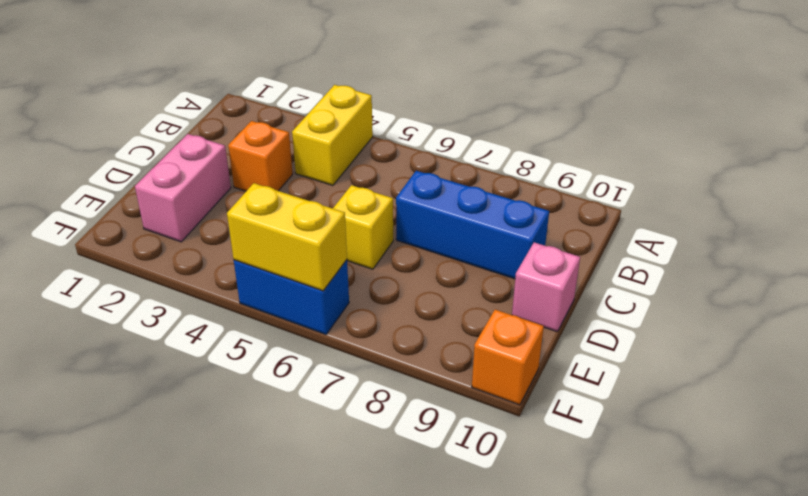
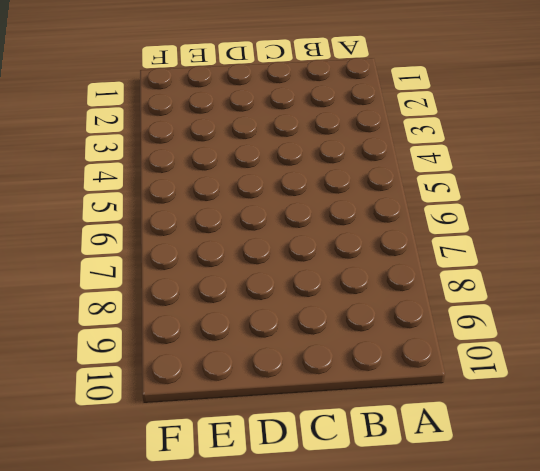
none -> yellow brick A4:B4 level 1
none -> orange brick C3 level 1

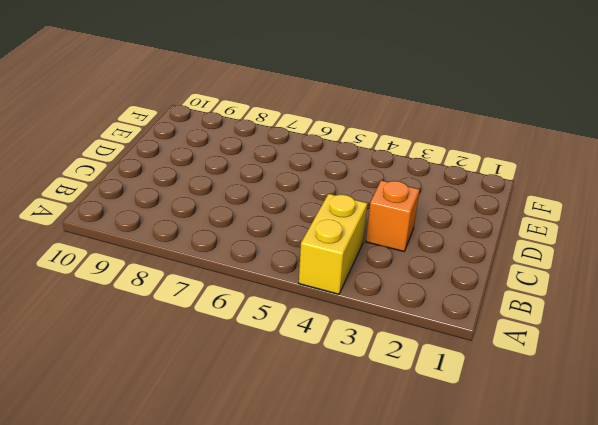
none -> blue brick C7:C9 level 1
none -> pink brick D2:E2 level 1

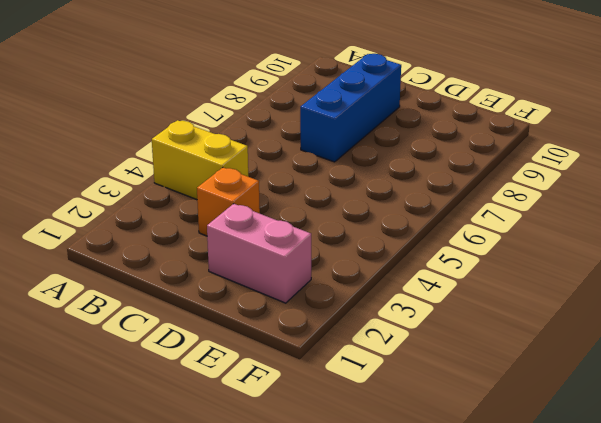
none -> yellow brick D6 level 1
none -> pink brick D10 level 1

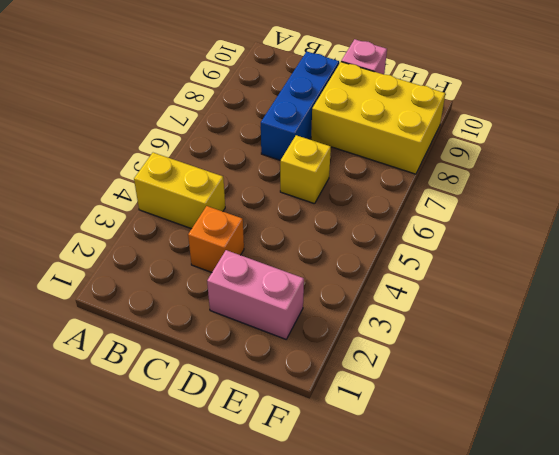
yellow brick D8:F9 level 1 -> none
none -> blue brick F5:F6 level 1
none -> orange brick F10 level 1

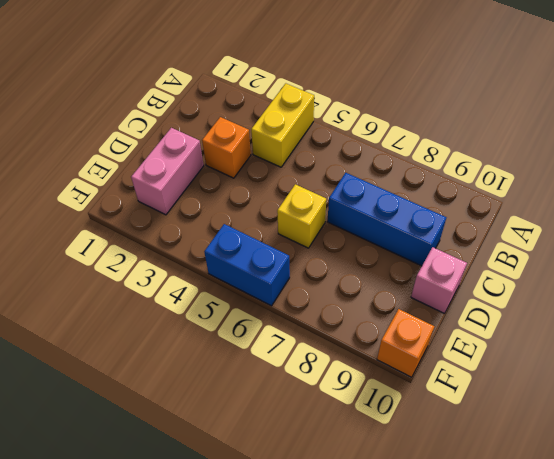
none -> yellow brick F5:F6 level 2

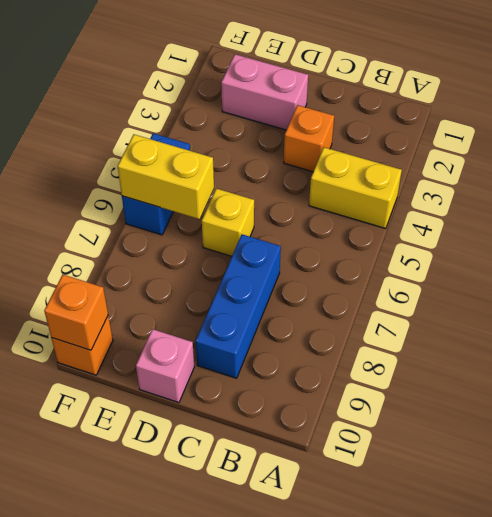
yellow brick E6:F6 level 2 -> yellow brick F5:F6 level 2
orange brick F10 level 2 -> none

